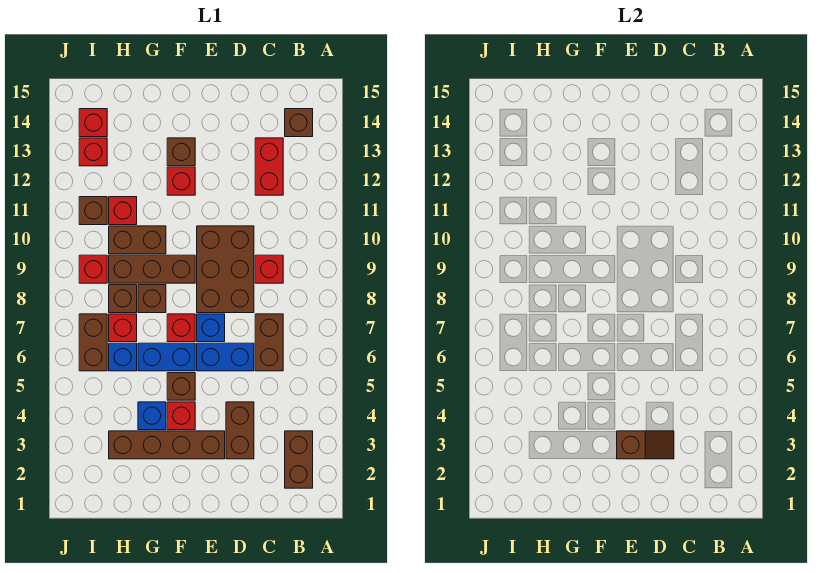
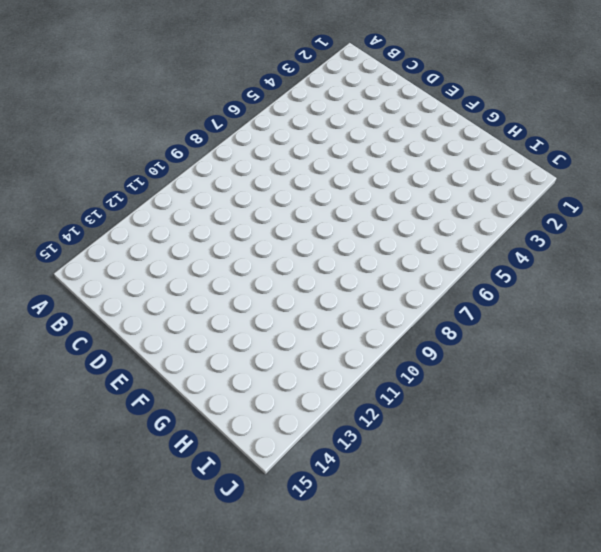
none -> brown brick B2:B3 level 1
none -> brown brick B14 level 1
none -> brown brick C6:C7 level 1
none -> red brick C9 level 1

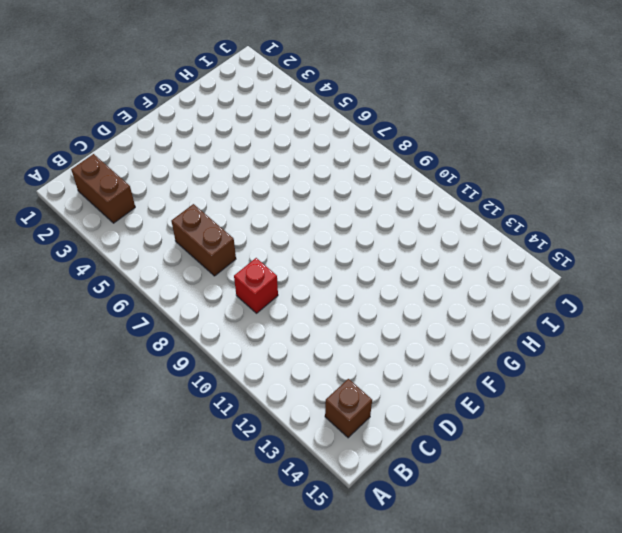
none -> red brick C12:C13 level 1
none -> brown brick D3:D4 level 1
none -> blue brick D6:E6 level 1
none -> brown brick D8:E10 level 1

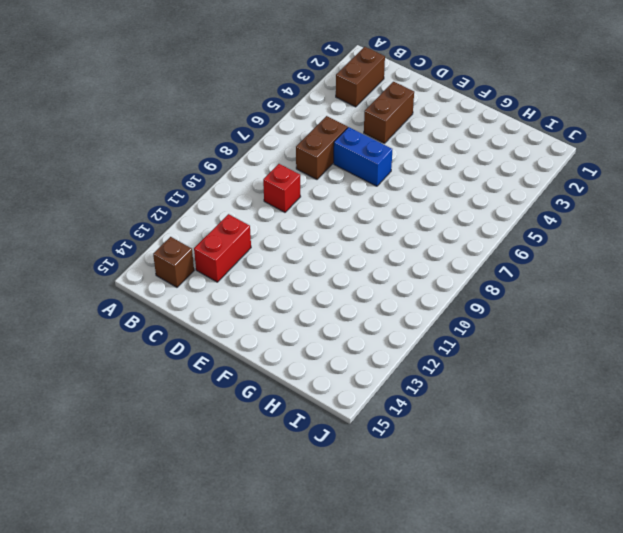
none -> brown brick D8:E10 level 1
none -> brown brick E3:H3 level 1
none -> blue brick E7 level 1
none -> red brick F4 level 1

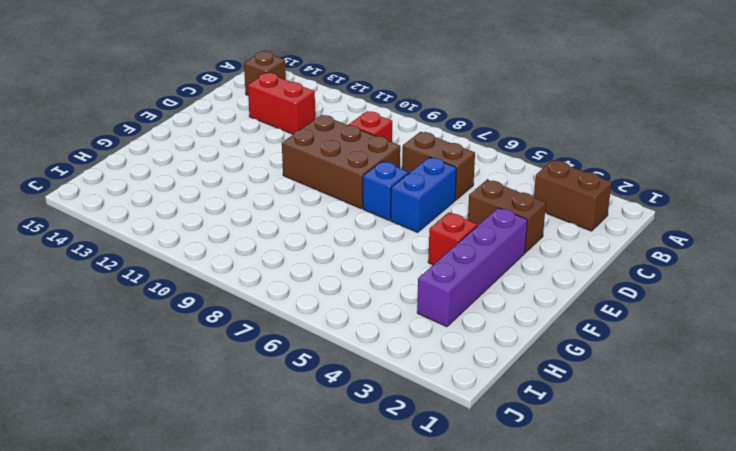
purple brick E3:H3 level 1 -> brown brick E3:H3 level 1
none -> brown brick F5 level 1
none -> blue brick F6:G6 level 1
none -> red brick F7 level 1
none -> brown brick F9:H9 level 1

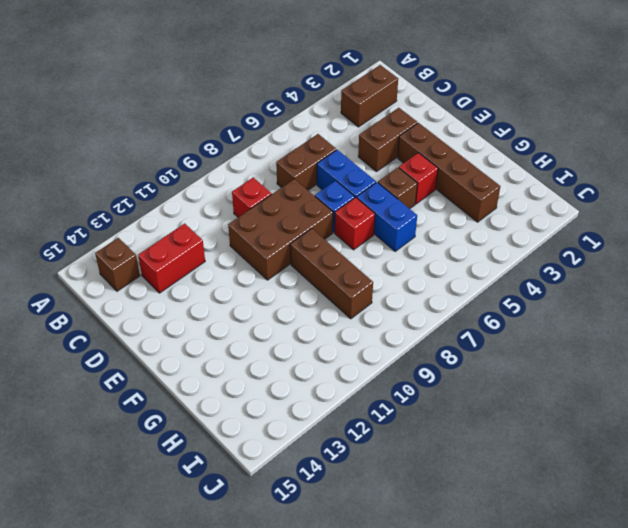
none -> red brick F12 level 1
none -> brown brick F13 level 1
none -> blue brick G4 level 1
none -> brown brick G8 level 1

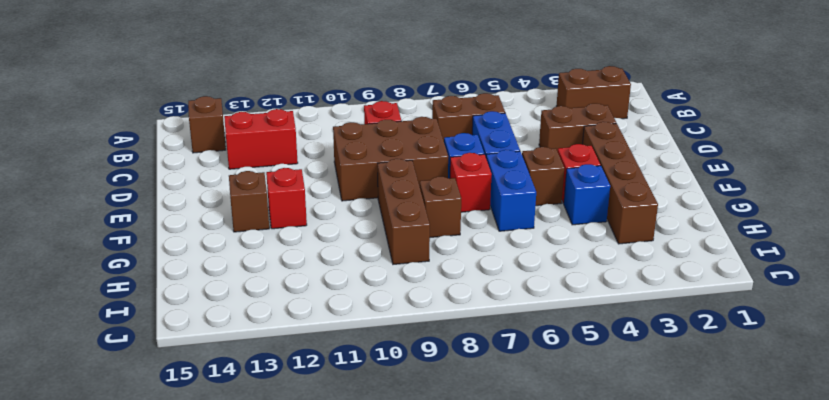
none -> brown brick G10:H10 level 1
none -> blue brick H6 level 1
none -> red brick H7 level 1
none -> brown brick H8 level 1

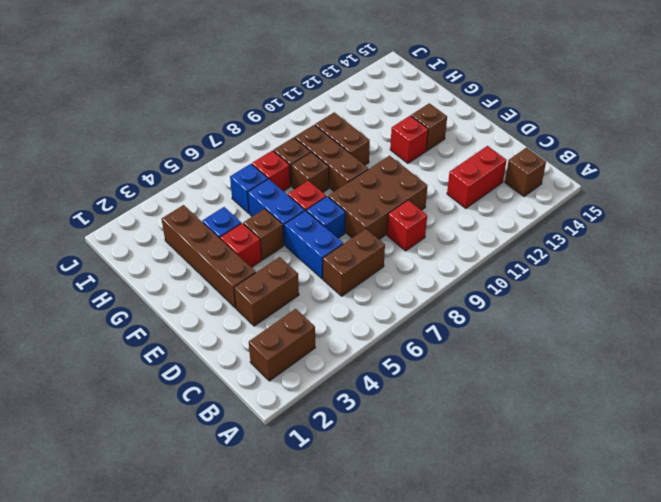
none -> red brick H11 level 1
none -> brown brick I6:I7 level 1
none -> red brick I9 level 1
none -> brown brick I11 level 1

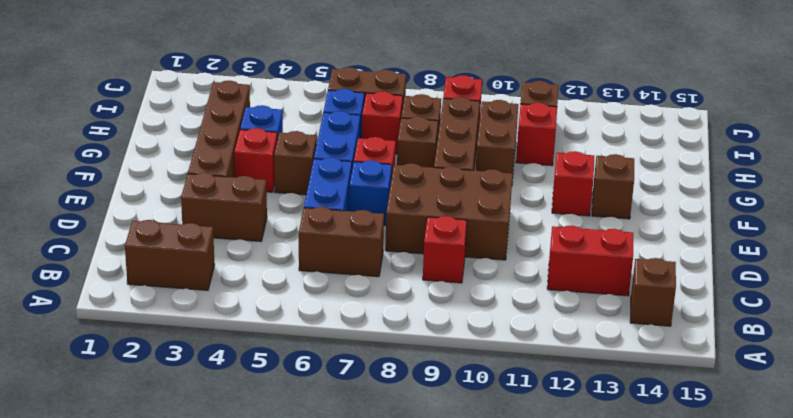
none -> red brick I13 level 1
none -> red brick I14 level 1
none -> brown slope D3:E3 level 2 top E

